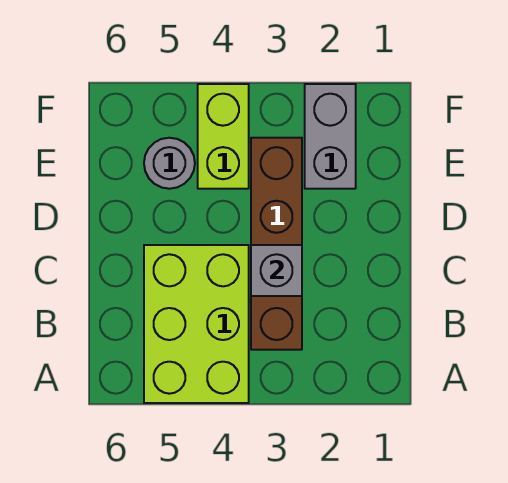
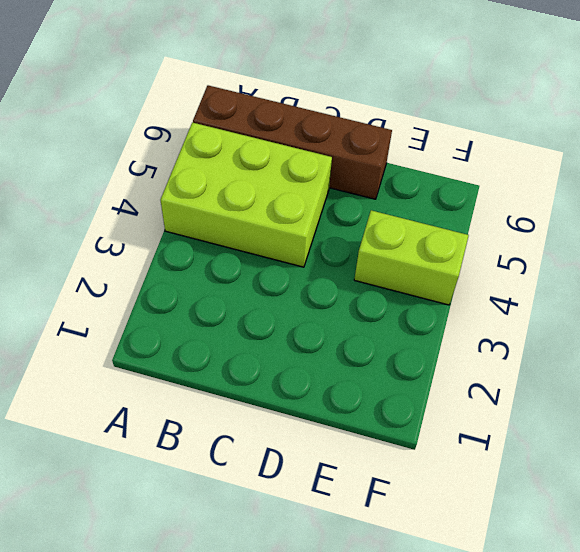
brown brick A6:D6 level 1 -> brown brick B3:E3 level 1
none -> grey brick E2:F2 level 1
none -> grey round brick E5 level 1

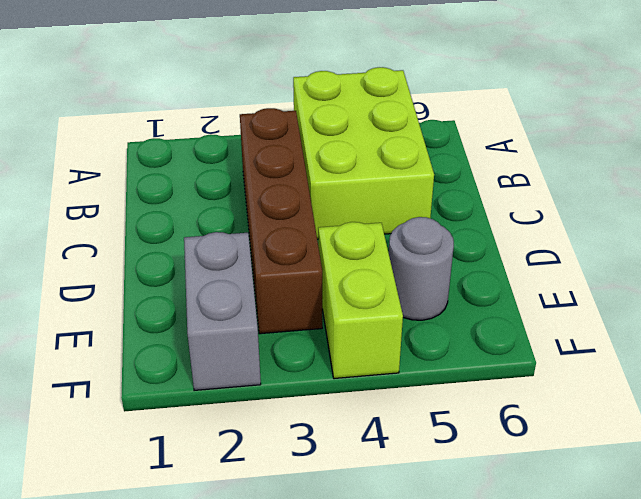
none -> grey brick C3 level 2

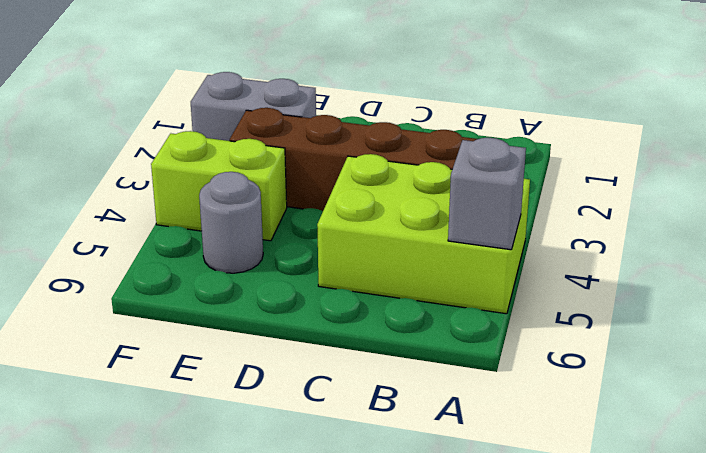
grey brick A5 level 2 -> grey brick C3 level 2

